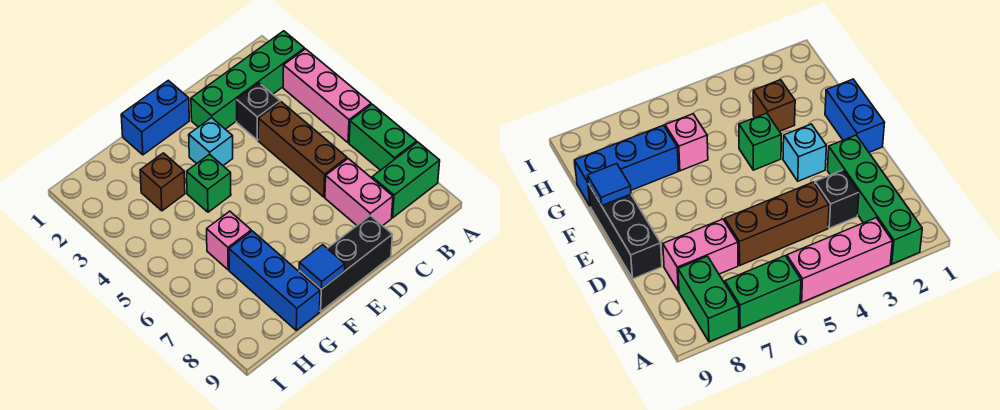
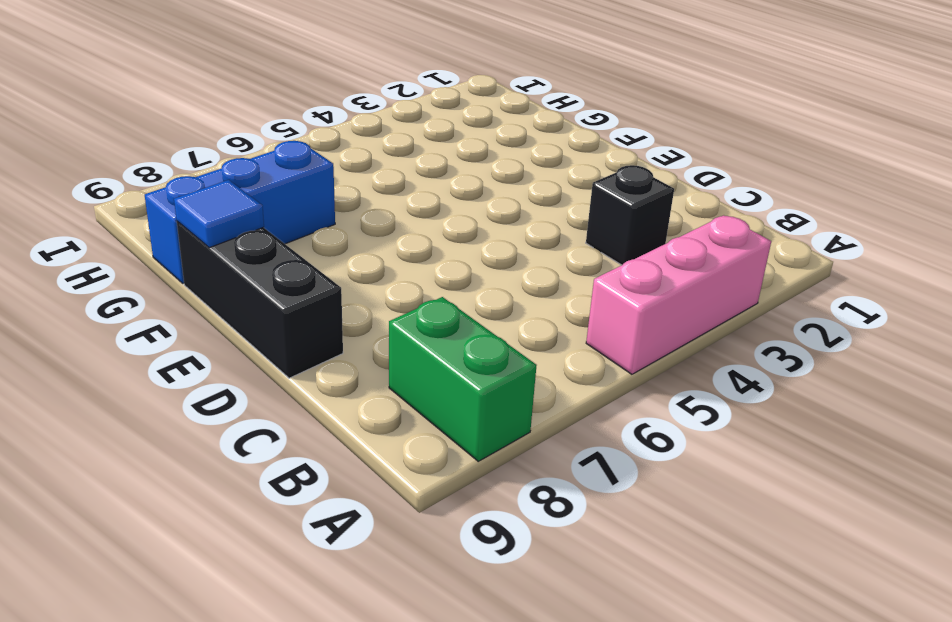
none -> green brick A2:D2 level 1
none -> green brick A6:A7 level 1
none -> brown brick C4:C6 level 1

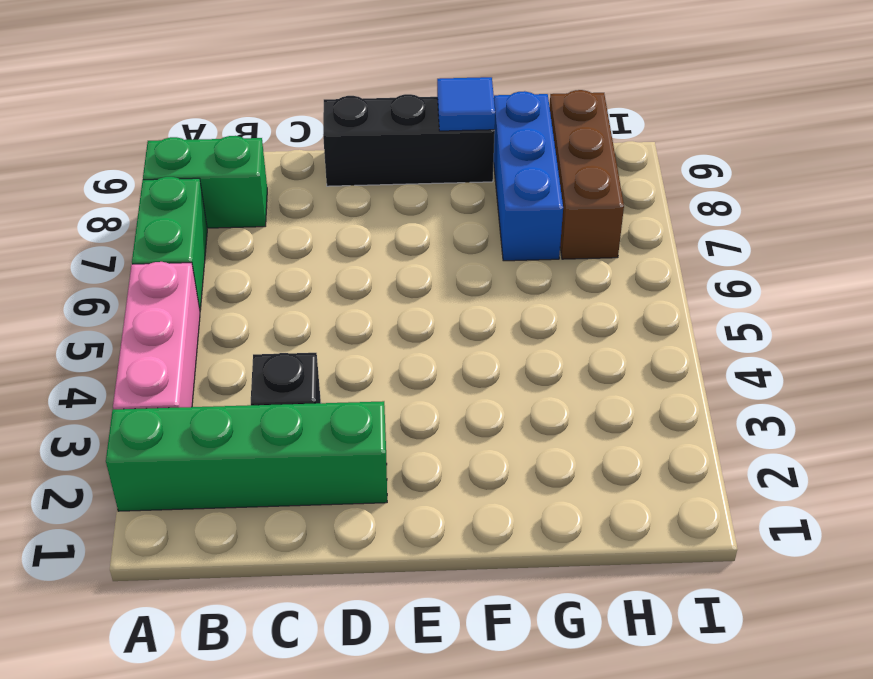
brown brick H7:H9 level 1 -> brown brick C4:C6 level 1
none -> pink brick C7:C8 level 1
none -> blue brick E1:F1 level 1
none -> cyan brick E3 level 1

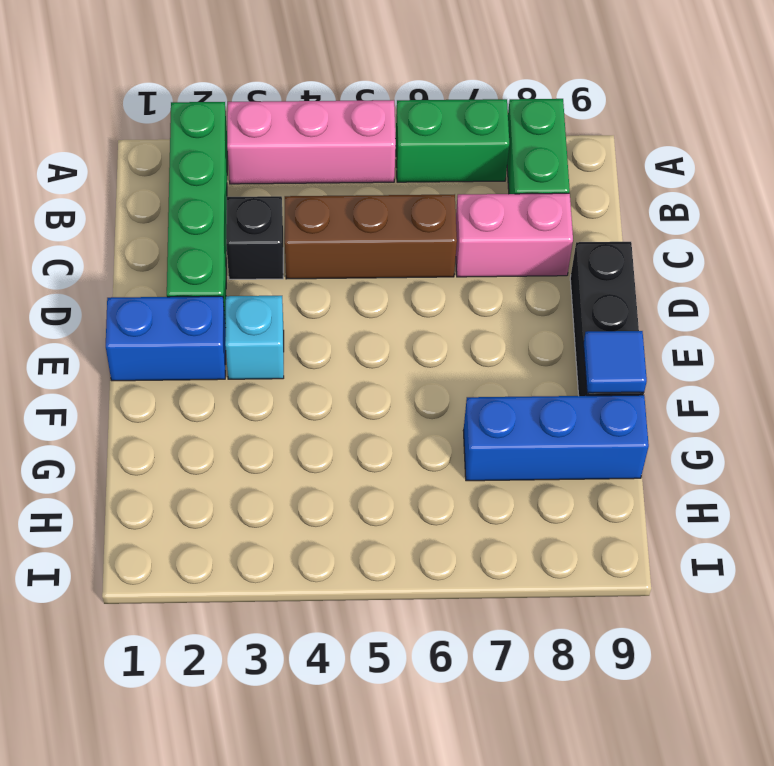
blue brick E1:E2 level 1 -> blue brick E1:F1 level 1
none -> green brick F4 level 1
none -> brown brick G3 level 1
none -> pink brick G6 level 1

